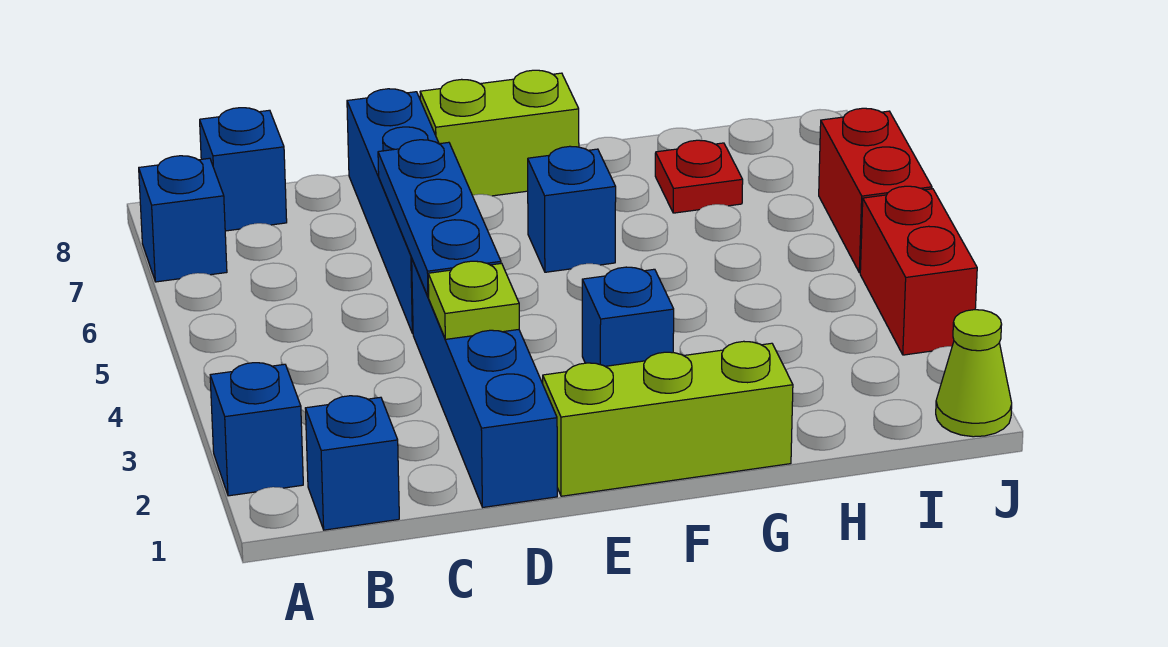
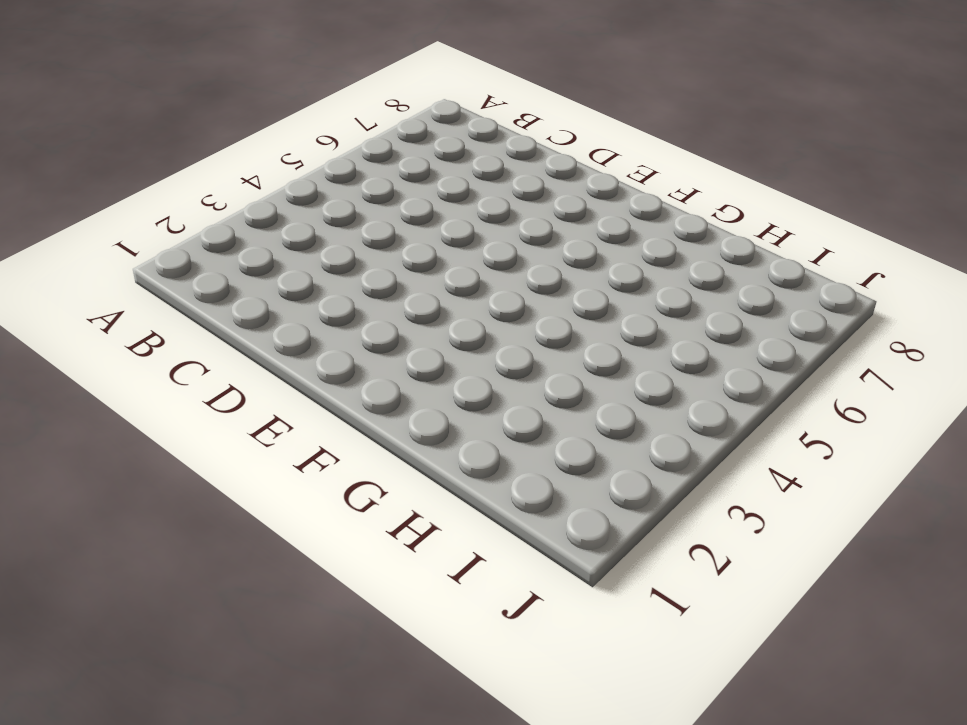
none -> blue brick A2 level 1
none -> blue brick A7 level 1
none -> blue brick B1 level 1

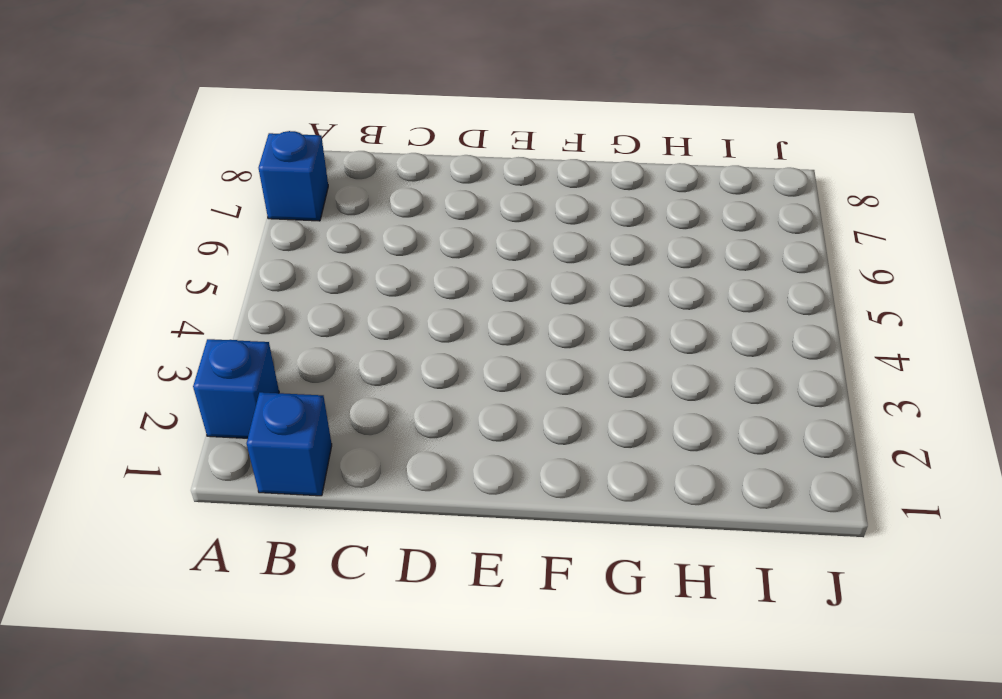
none -> blue brick B8 level 1
none -> blue brick D1:D4 level 1
none -> blue brick D5:D8 level 1

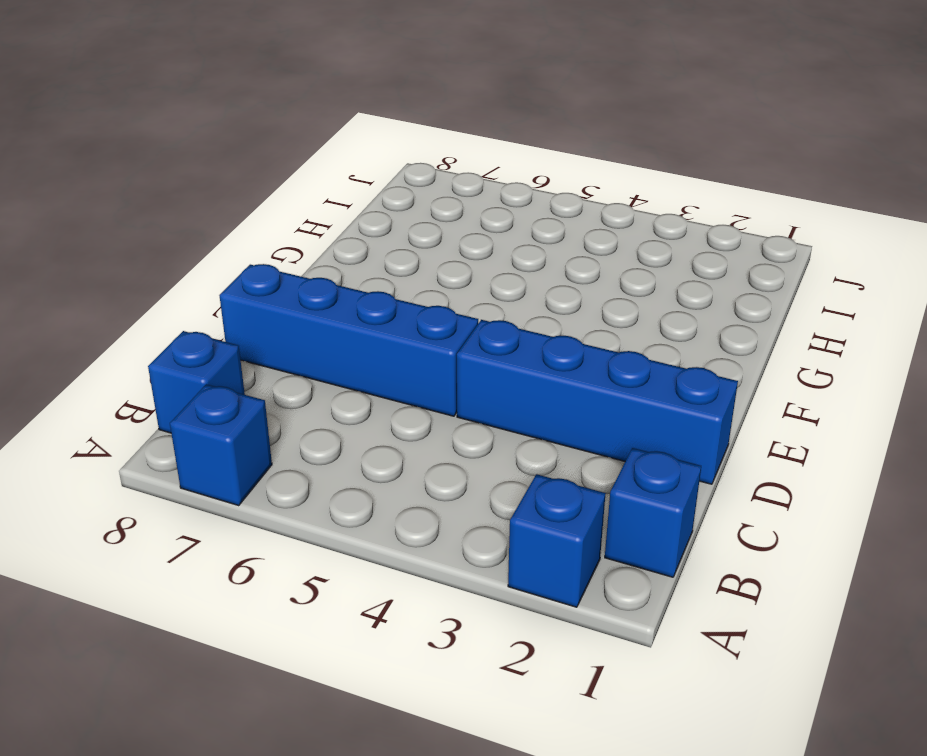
none -> lime brick E1:G1 level 1
none -> lime brick E8:F8 level 1
none -> blue brick F3 level 1

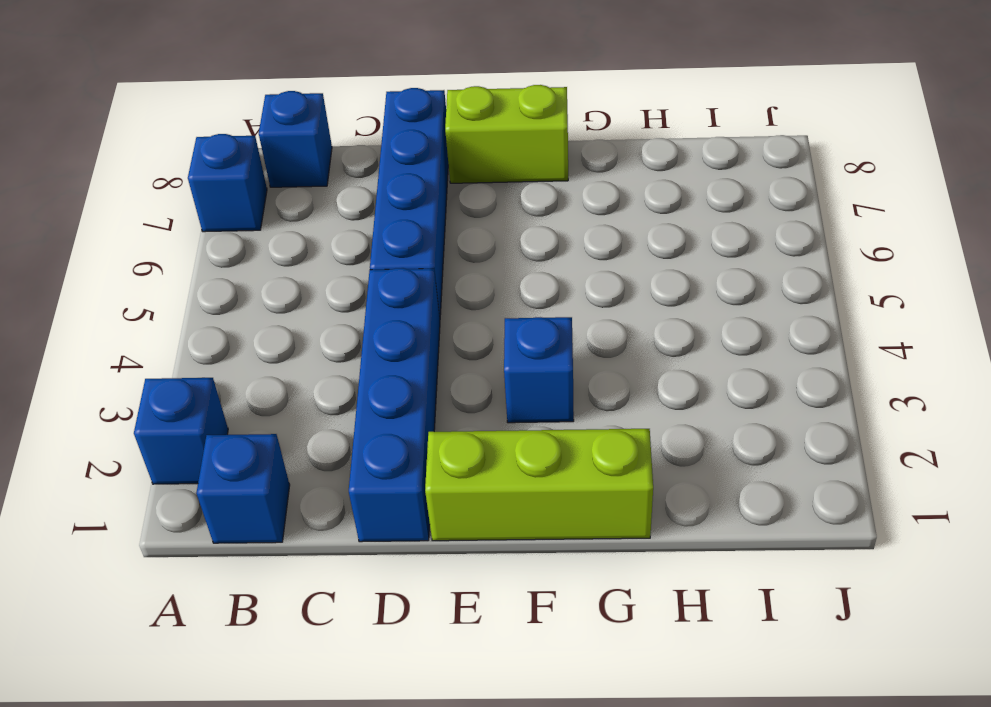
none -> blue brick F6 level 1
none -> red plate H7 level 1
none -> lime cone J1 level 1

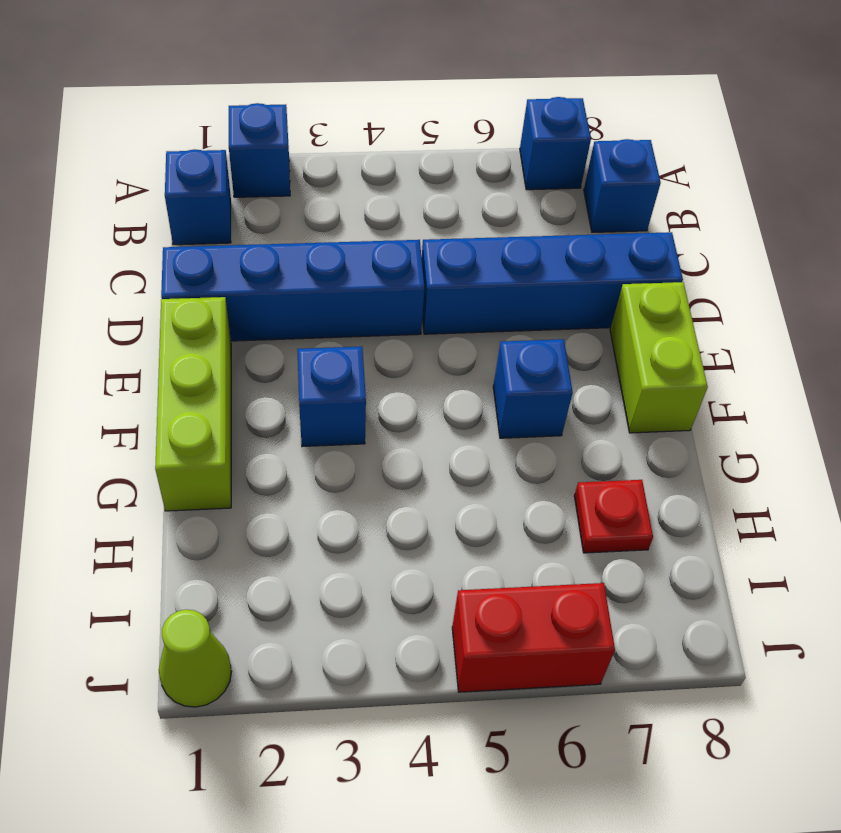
none -> red brick J3:J4 level 1
none -> lime plate D3 level 2
none -> blue plate D4:D6 level 2

